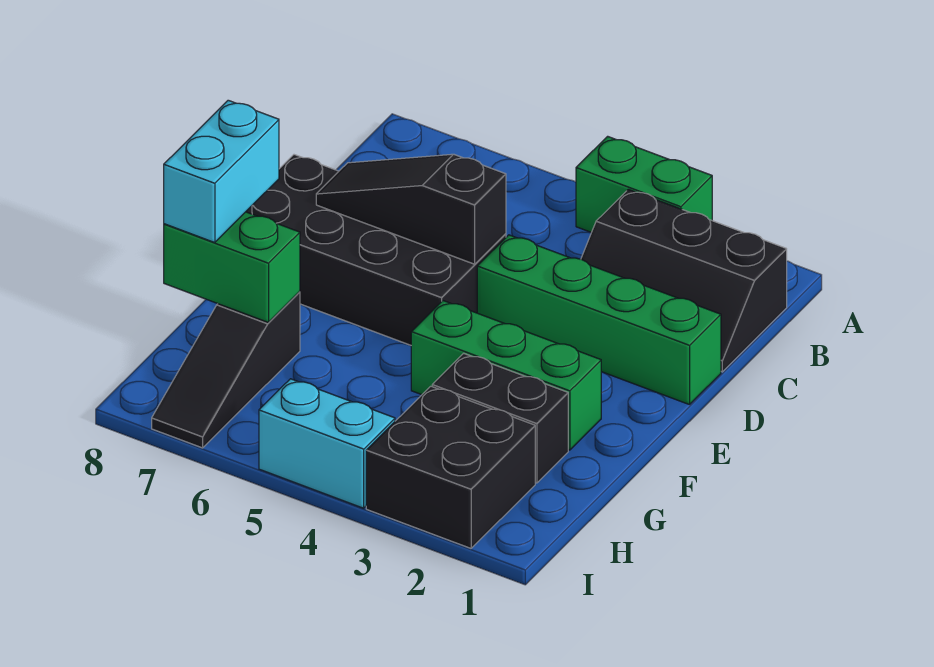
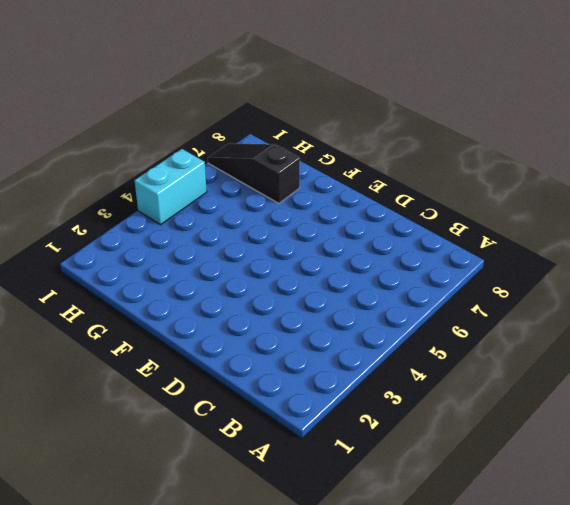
none -> green brick A3:A4 level 1
none -> black slope B1:C3 level 1 top B
none -> green brick D1:D4 level 1

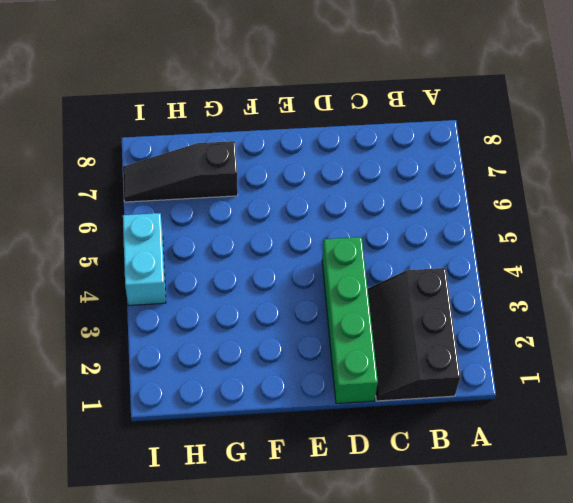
none -> green brick A3:A4 level 1
none -> black brick D5:E8 level 1
none -> green brick F2:F4 level 1

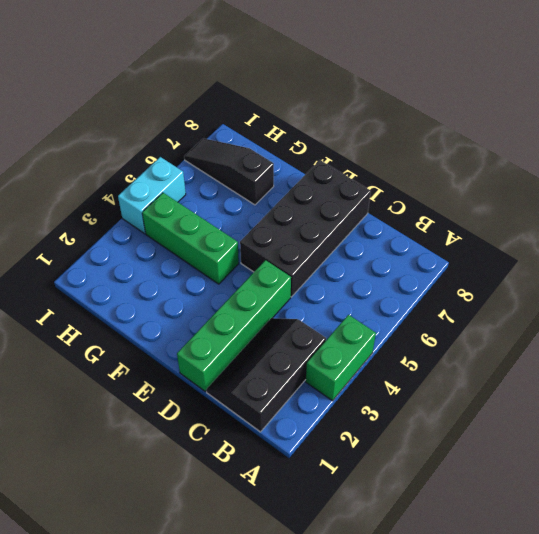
green brick F4:H4 level 1 -> green brick F2:F4 level 1
none -> black brick G2:G3 level 1
none -> black brick H2:I3 level 1
none -> black slope D5:D7 level 2 top 5

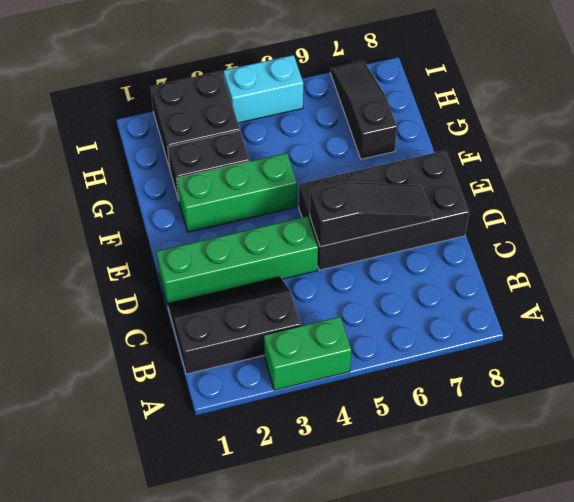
none -> green brick G7:G8 level 2
none -> cyan brick F8:G8 level 3

